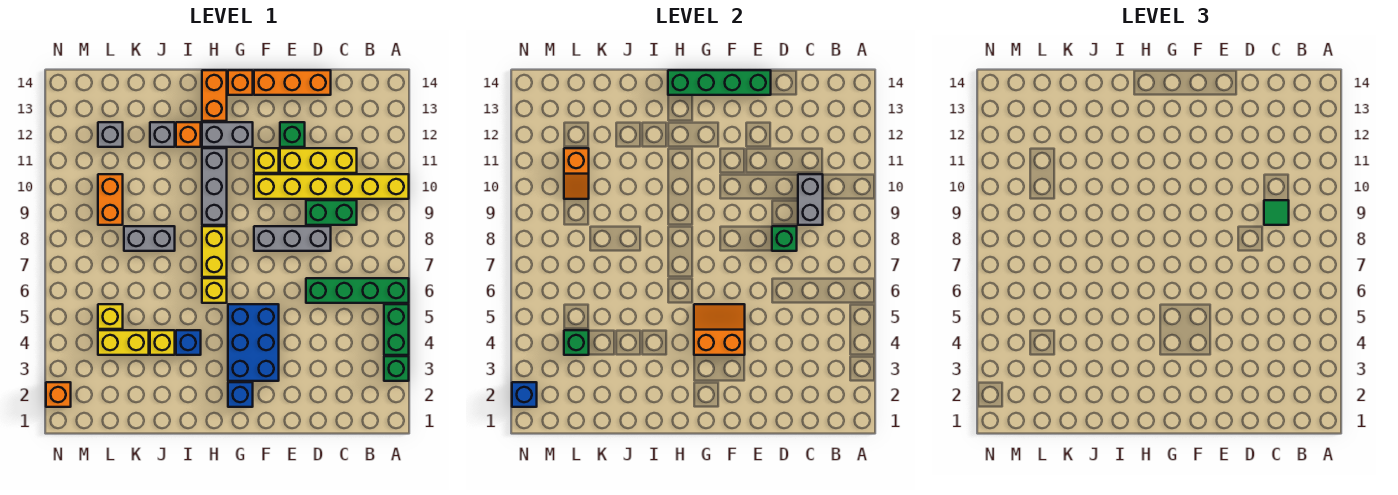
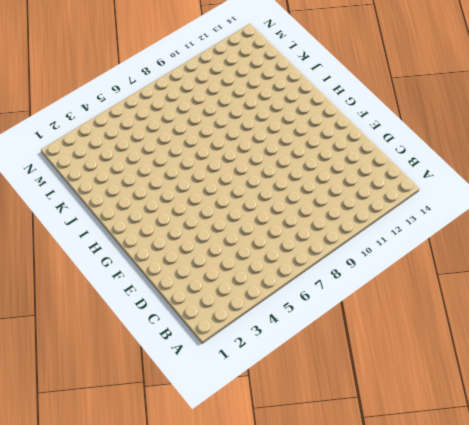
none -> green brick A3 level 1
none -> green brick A4:A5 level 1
none -> green brick A6:D6 level 1
none -> yellow brick A10:F10 level 1

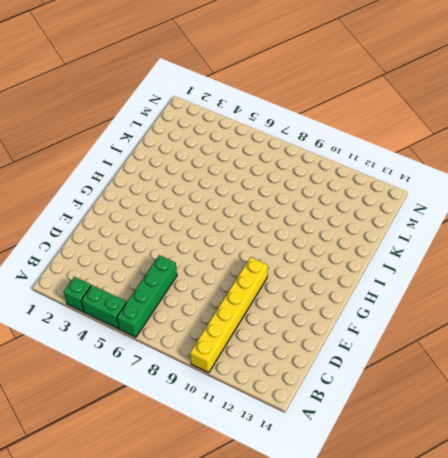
none -> green brick C9:D9 level 1
none -> yellow brick C11:E11 level 1
none -> grey brick D8:F8 level 1
none -> orange brick D14:F14 level 1

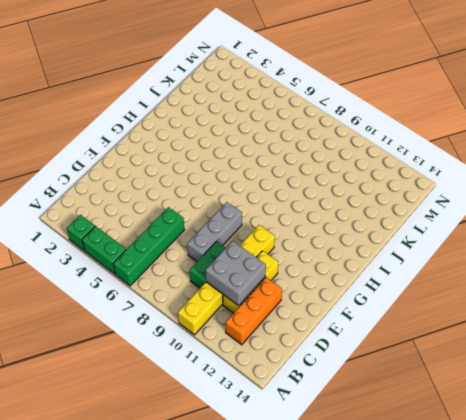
orange brick B12:D12 level 1 -> orange brick D14:F14 level 1
grey brick C10:D11 level 2 -> grey brick C9:C10 level 2
none -> green brick E12 level 1
none -> blue brick F3:G5 level 1
none -> yellow brick F11 level 1
none -> blue brick G2 level 1

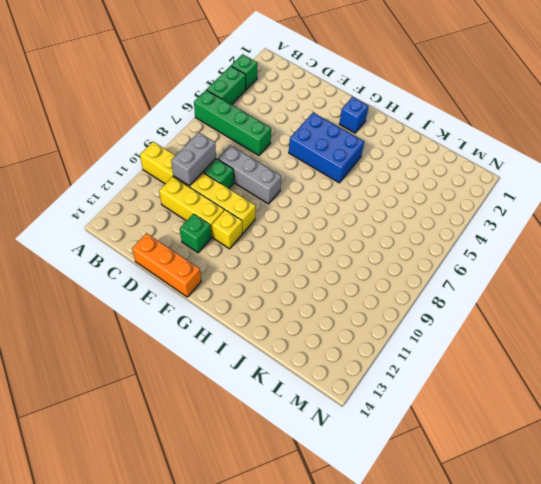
blue brick F4:H5 level 1 -> blue brick F3:G5 level 1
none -> grey brick G12:H12 level 1
none -> orange brick G14 level 1
none -> yellow brick H6 level 1
none -> yellow brick H7:H8 level 1

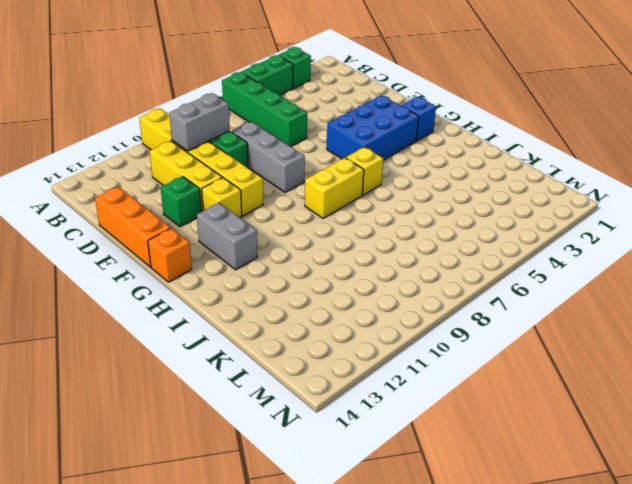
none -> grey brick H9:H11 level 1
none -> orange brick H13:H14 level 1
none -> blue brick I4 level 1
none -> orange brick I12 level 1

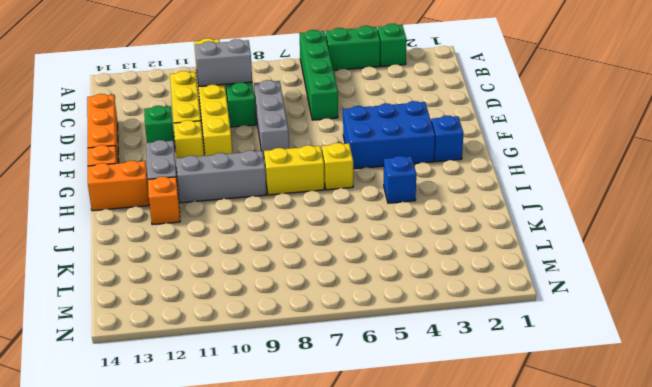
none -> yellow brick J4 level 1
none -> grey brick J8:K8 level 1
none -> grey brick J12 level 1
none -> yellow brick K4:L4 level 1

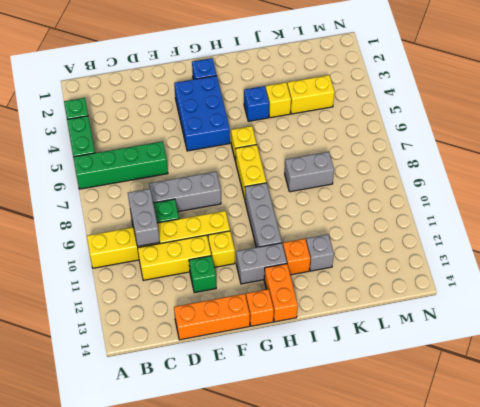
none -> yellow brick L5 level 1
none -> orange brick L9:L10 level 1
none -> grey brick L12 level 1
none -> orange brick N2 level 1

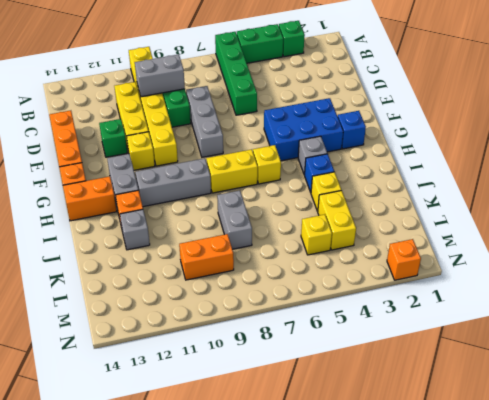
grey brick H4 level 1 -> grey brick L12 level 1
none -> green brick D8 level 2
none -> green brick E14:H14 level 2
none -> orange slope F4:G5 level 2 top 4
none -> green brick L4 level 2

